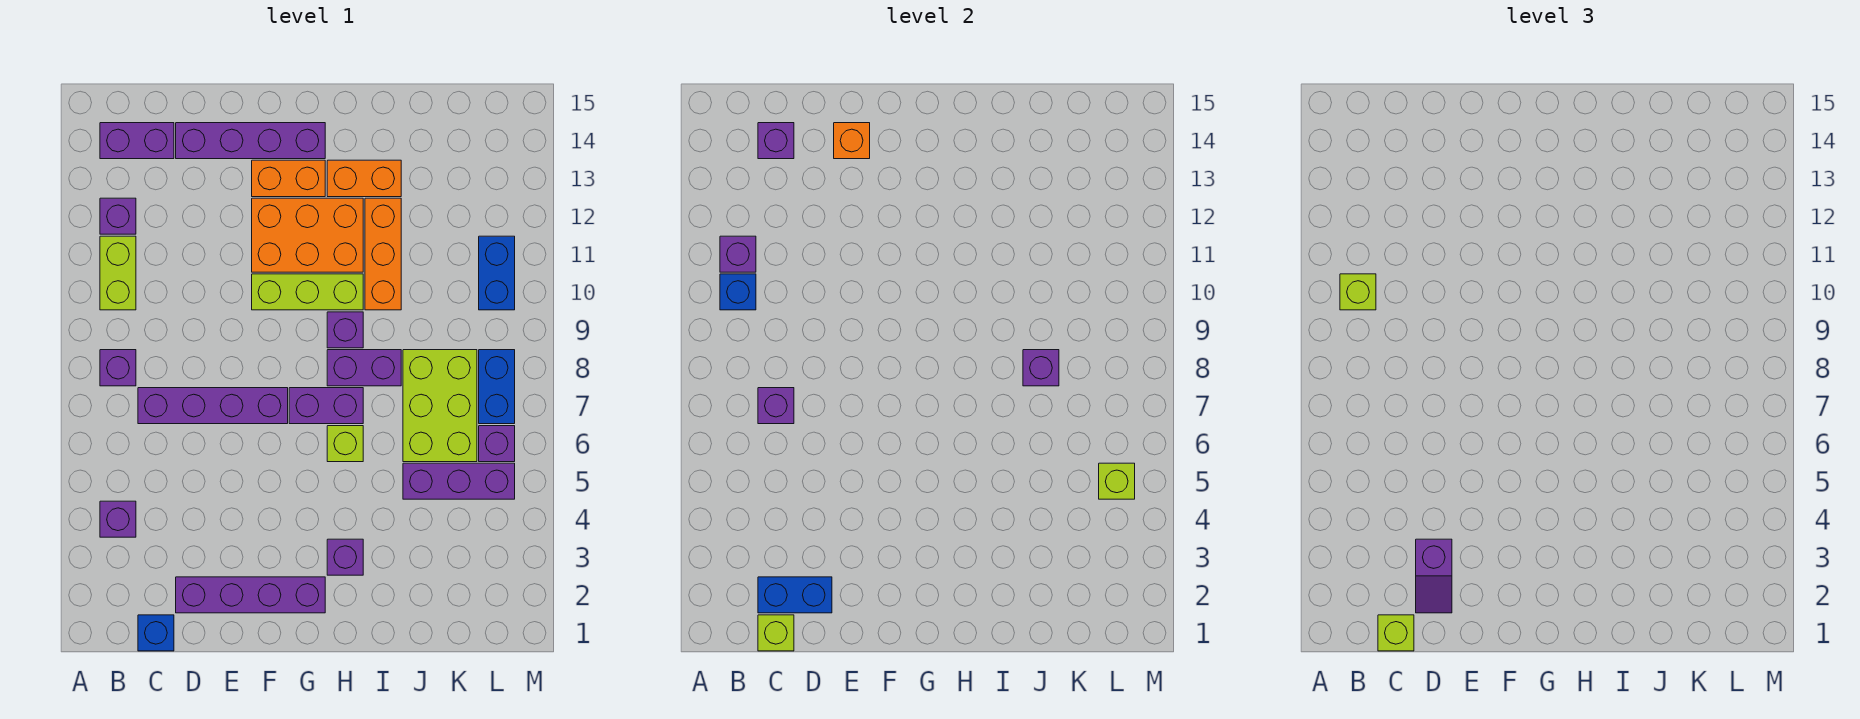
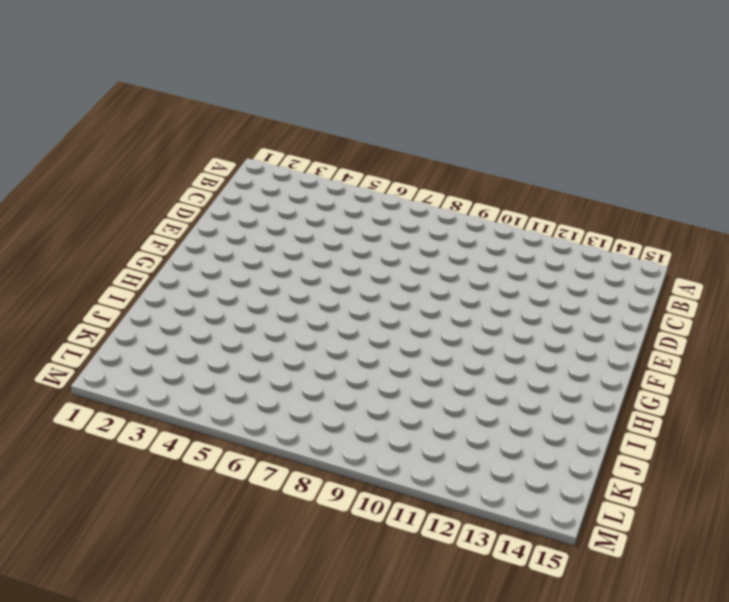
none -> purple brick B4 level 1
none -> purple brick B8 level 1
none -> lime brick B10:B11 level 1
none -> purple brick B12 level 1

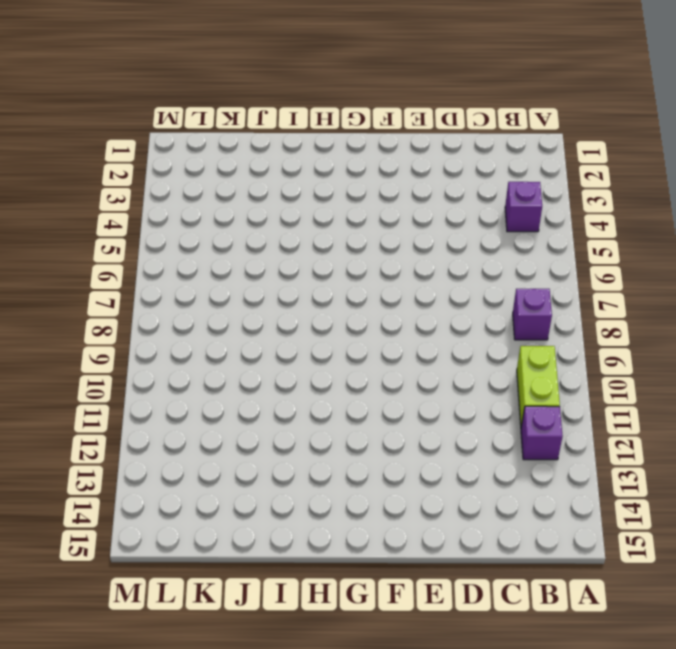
none -> purple brick B14:C14 level 1
none -> blue brick C1 level 1
none -> purple brick C7:F7 level 1
none -> purple brick D2:G2 level 1

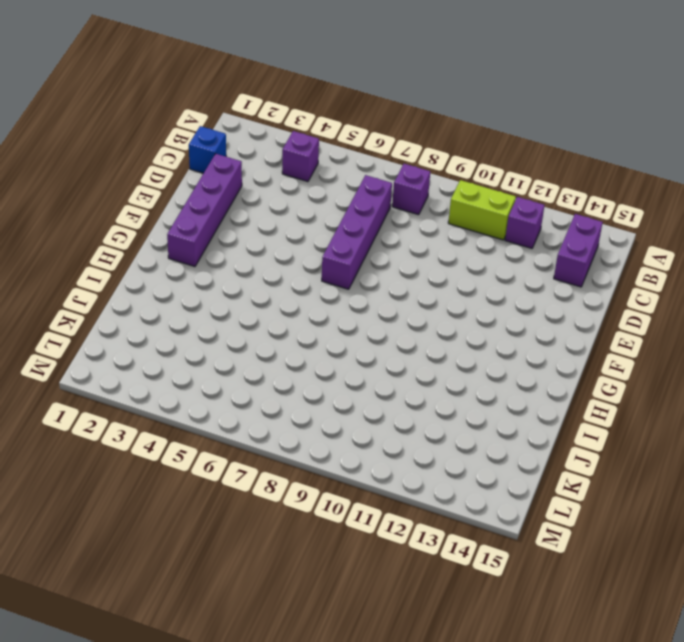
none -> purple brick D14:G14 level 1
none -> lime brick F10:H10 level 1
none -> orange brick F11:H12 level 1
none -> orange brick F13:G13 level 1

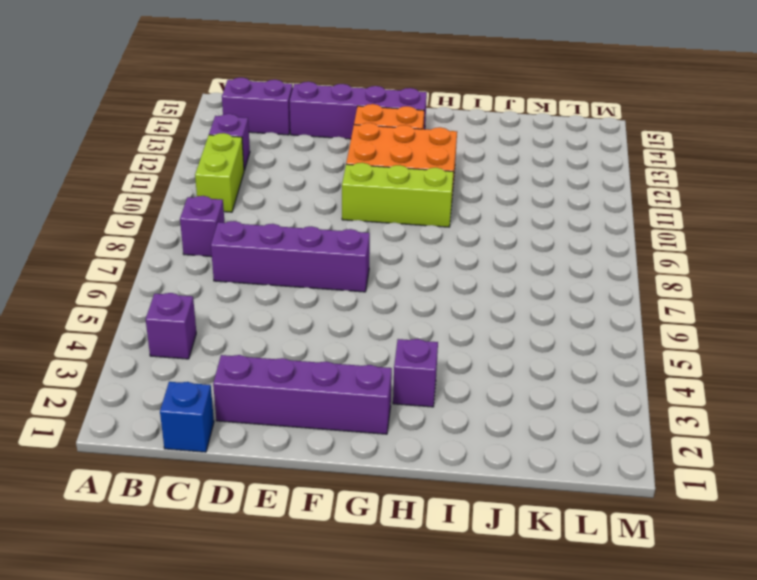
none -> purple brick G7:H7 level 1
none -> lime brick H6 level 1
none -> purple brick H8:I8 level 1
none -> purple brick H9 level 1

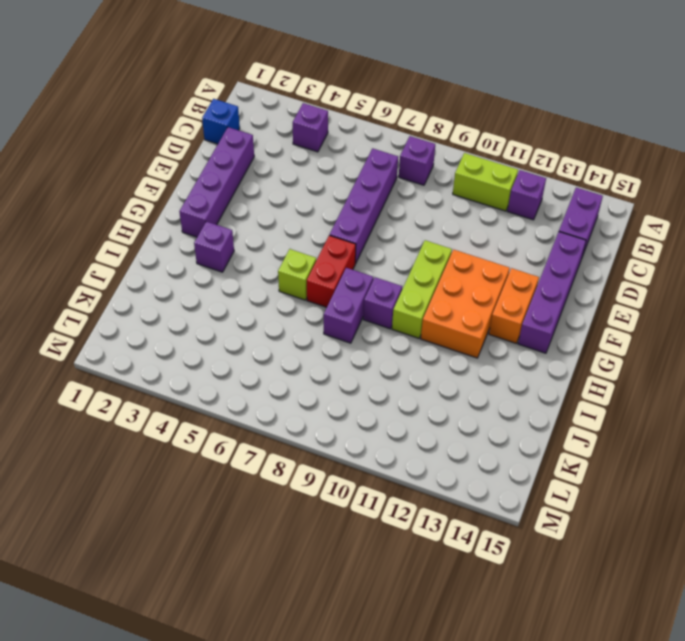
red brick G7:H7 level 1 -> purple brick G7:H7 level 1
none -> orange brick H13:I13 level 1
none -> orange brick I10:I12 level 1
none -> purple brick J5:L5 level 1
none -> lime brick J6:K8 level 1

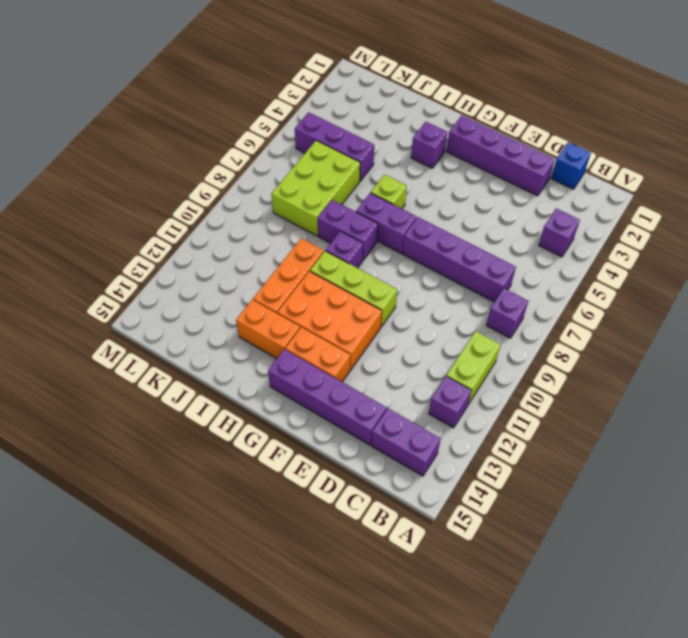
none -> purple brick L6 level 1
none -> blue brick L7:L8 level 1
none -> blue brick L10:L11 level 1
none -> blue brick B10 level 2

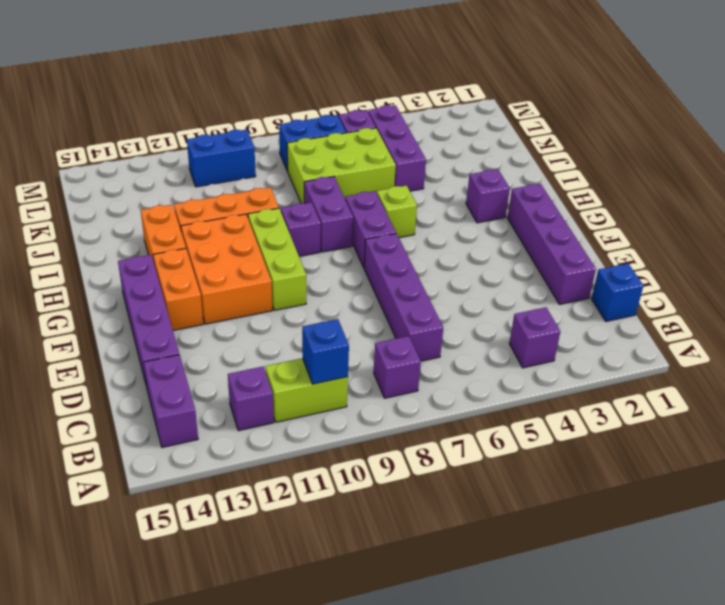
none -> purple brick B11 level 2
none -> lime brick C1 level 2
none -> blue brick C2:D2 level 2
none -> purple brick C7 level 2

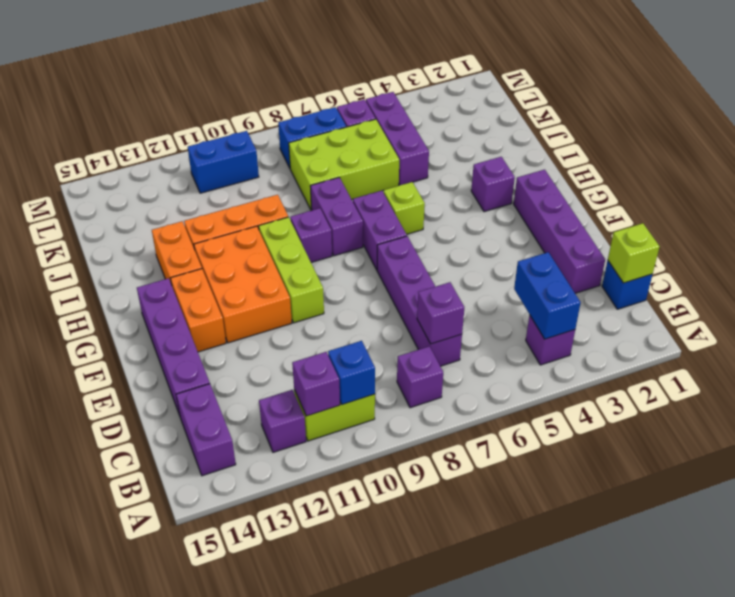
blue brick B4:C4 level 2 -> blue brick C2:D2 level 2
none -> purple brick C14 level 2
none -> orange brick E14 level 2
none -> purple brick J8 level 2
none -> lime brick L5 level 2

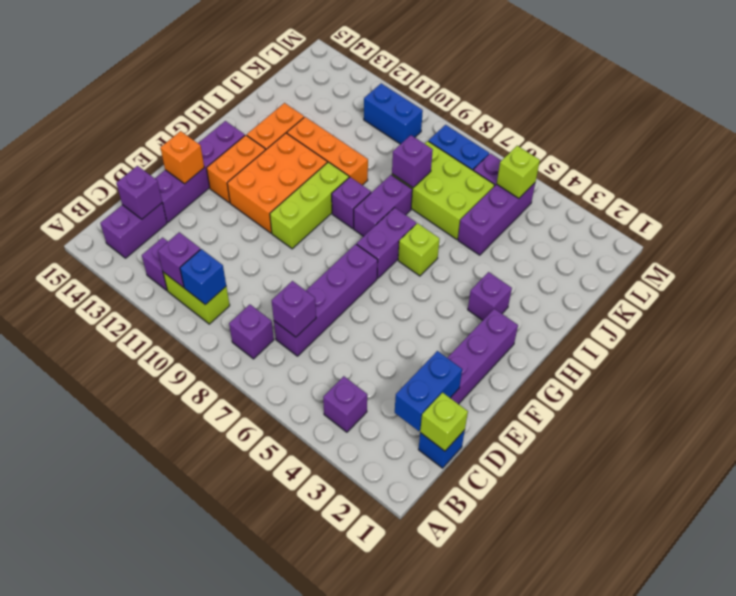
none -> lime brick B10 level 3
none -> lime brick C1 level 3
none -> purple slope D2:D3 level 3 top 3

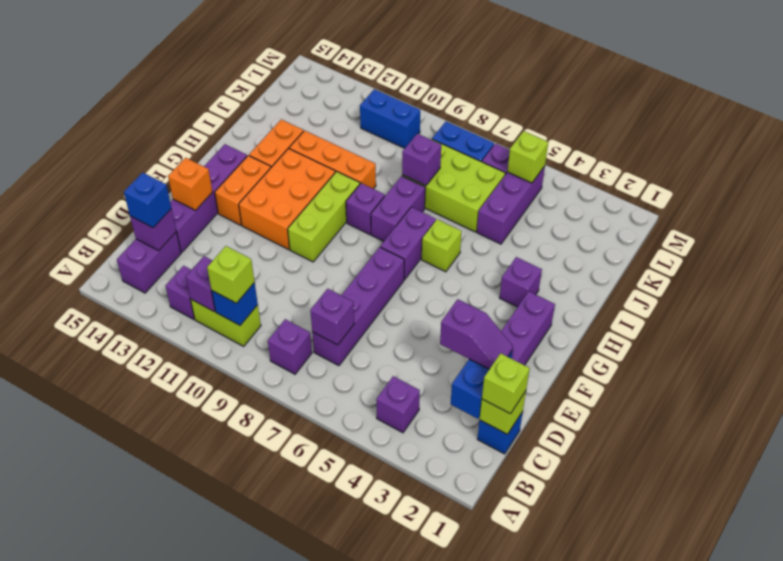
blue brick C14 level 3 -> none

